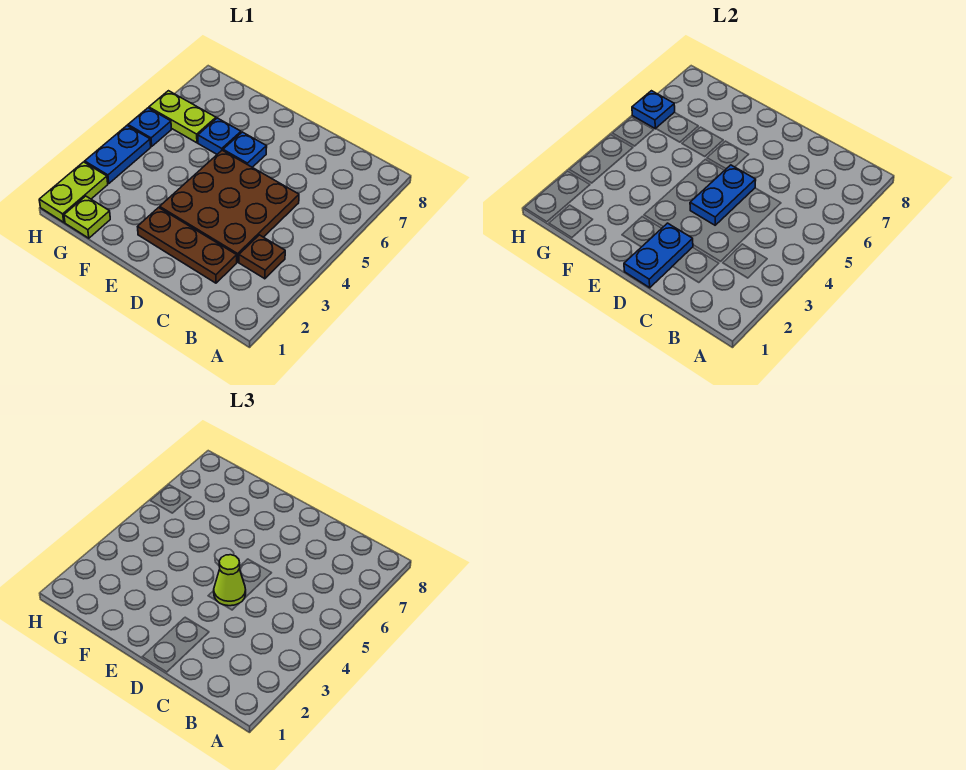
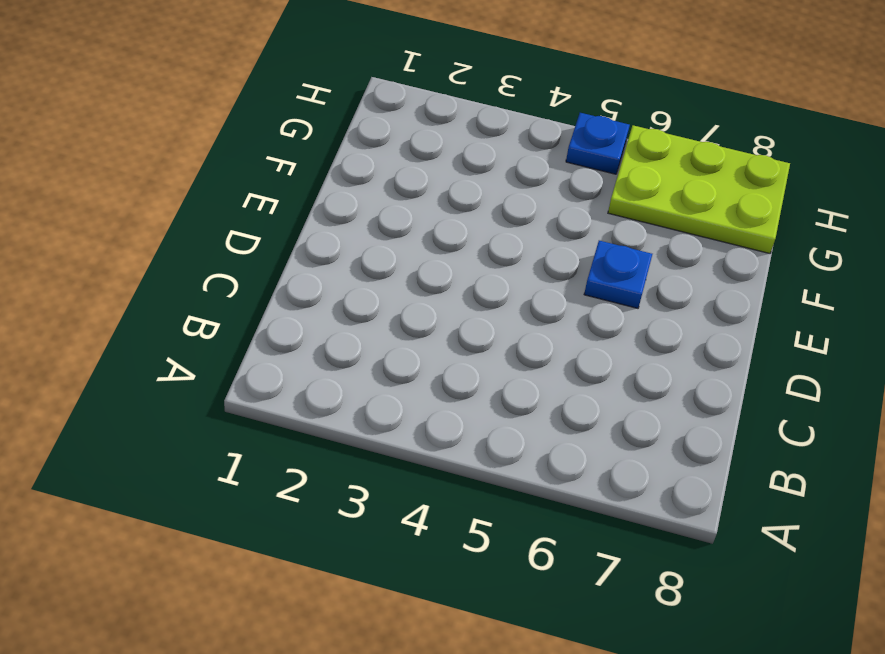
lime plate G6:H8 level 1 -> lime plate G6:H6 level 1
none -> brown plate B3 level 1
none -> brown plate C2:E2 level 1
none -> brown plate C3:E5 level 1

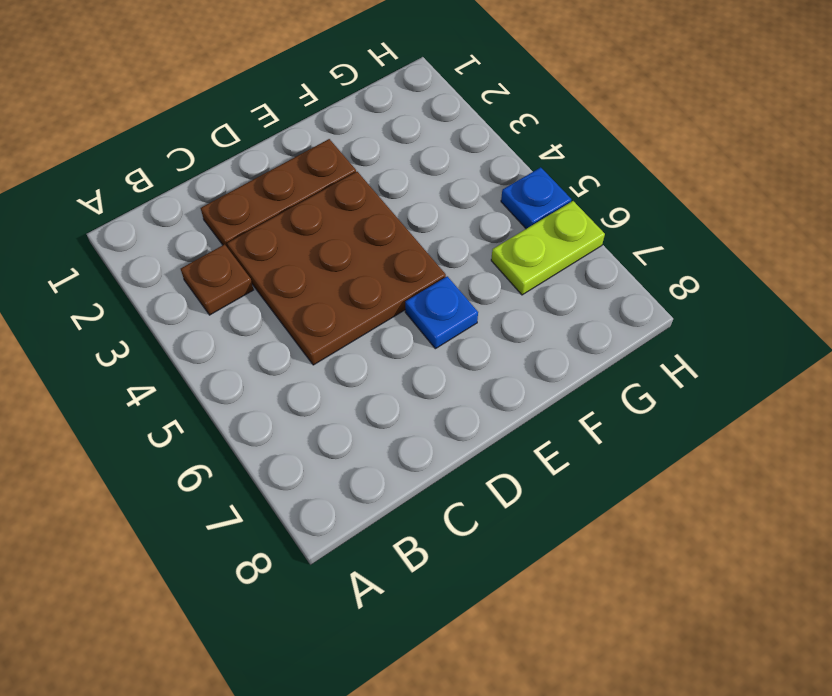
none -> blue plate F6 level 1
none -> lime plate G1 level 1
none -> lime plate H1:H2 level 1

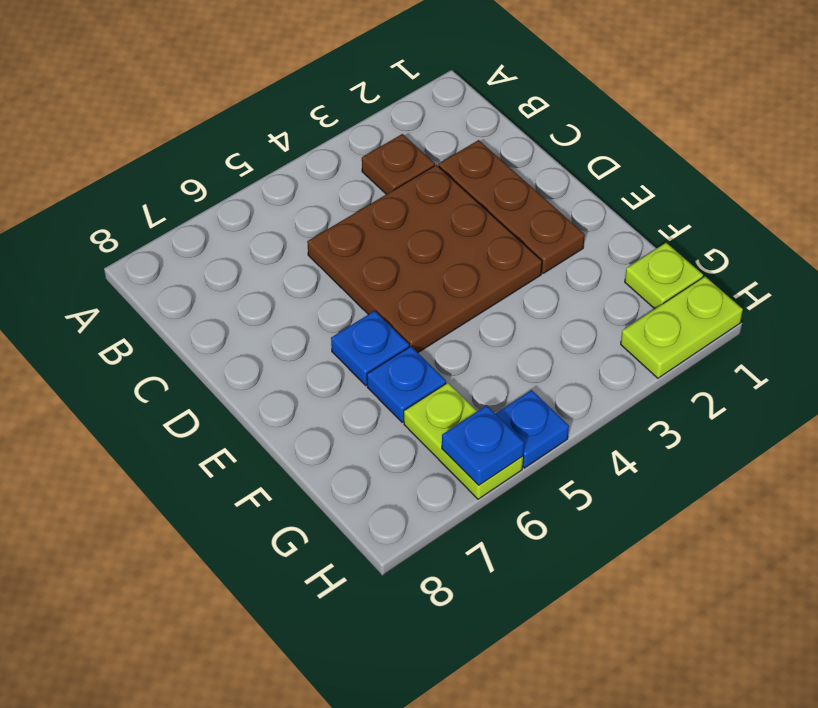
none -> blue plate H3:H4 level 1
none -> blue plate D1:D2 level 2
none -> blue plate D4:D5 level 2

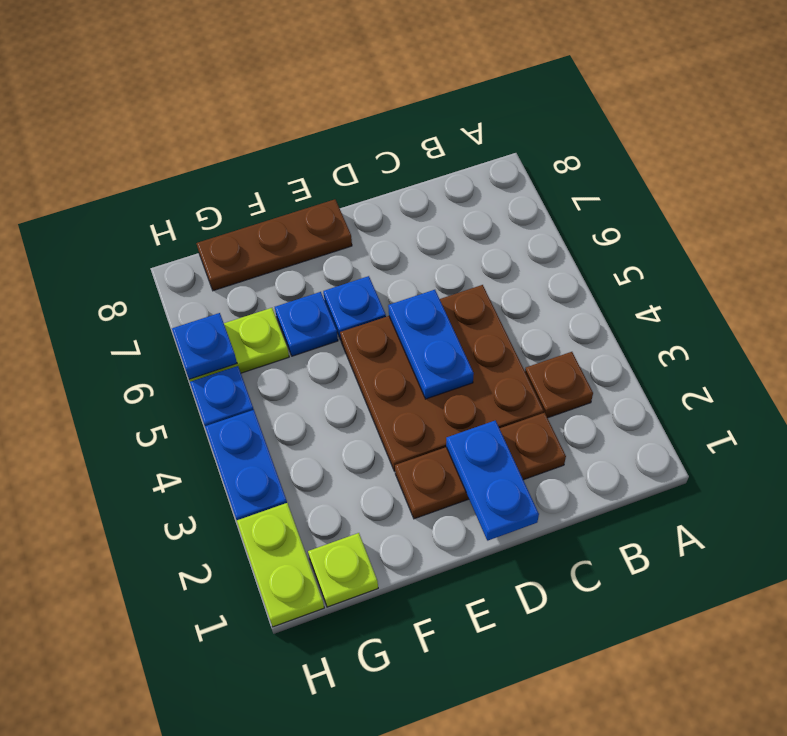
brown plate E8:G8 level 1 -> none
none -> lime cone D4 level 3

